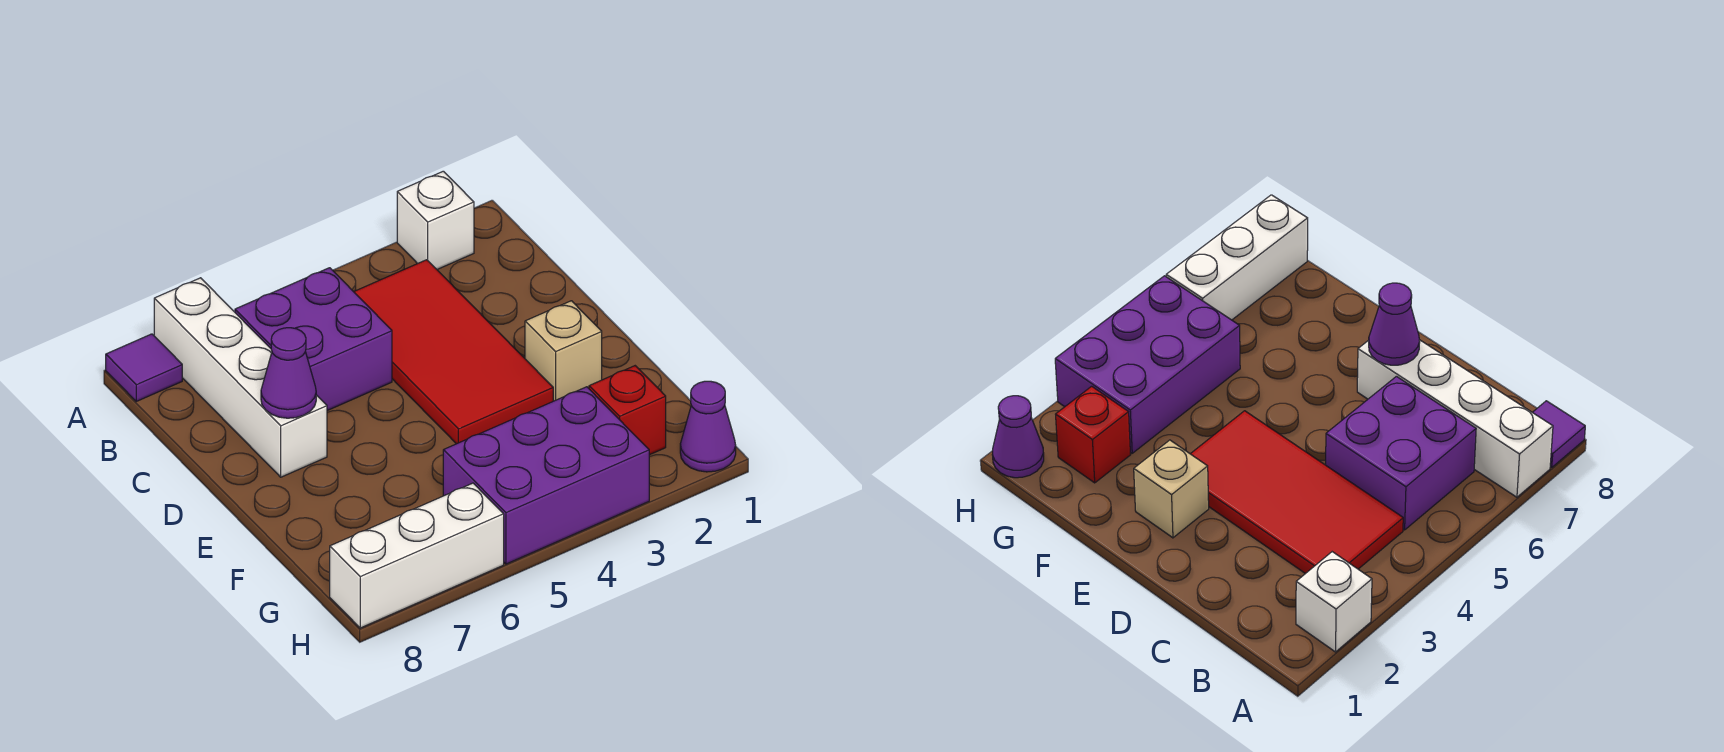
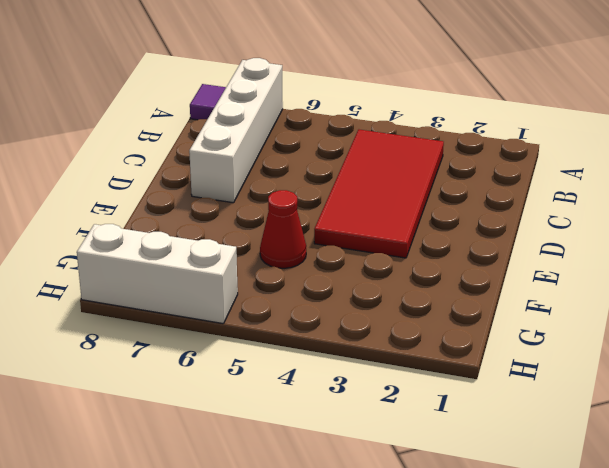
red cone F5 level 1 -> none
none -> white brick A2 level 1
none -> purple brick B5:C6 level 1

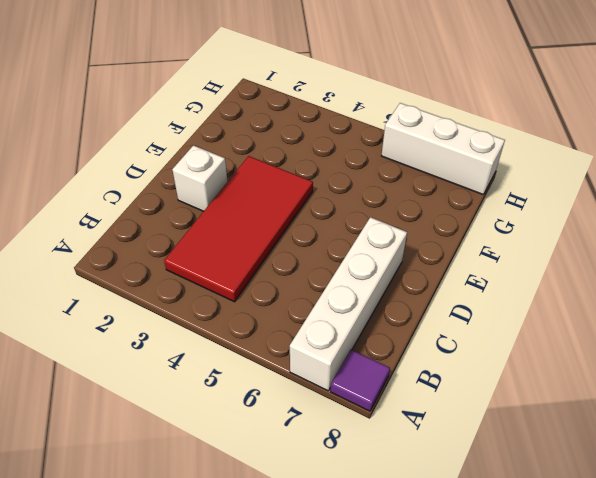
white brick D2 level 1 -> white brick A2 level 1
none -> purple brick B5:C6 level 1
none -> tan brick E2 level 1

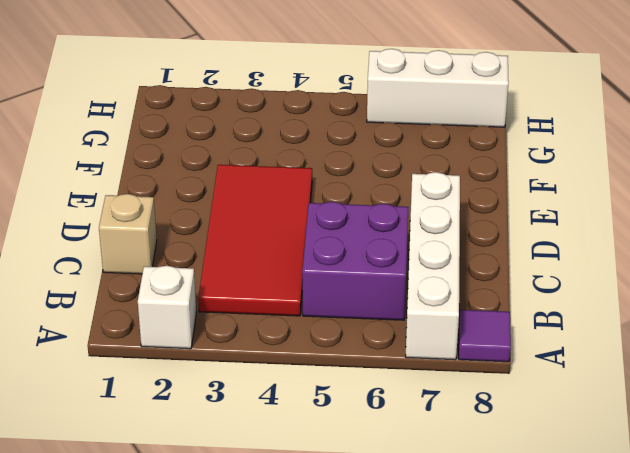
tan brick C1 level 1 -> tan brick E2 level 1
none -> red brick G2 level 1
none -> purple brick G3:H5 level 1

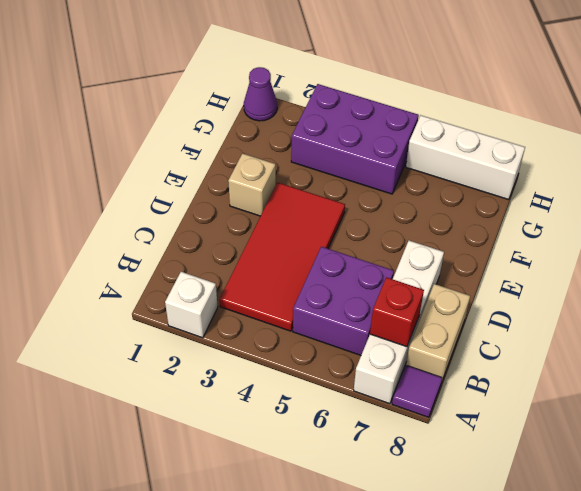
red brick B7 level 2 -> red brick G2 level 1
tan brick B8:C8 level 1 -> none
none -> purple cone D7 level 2

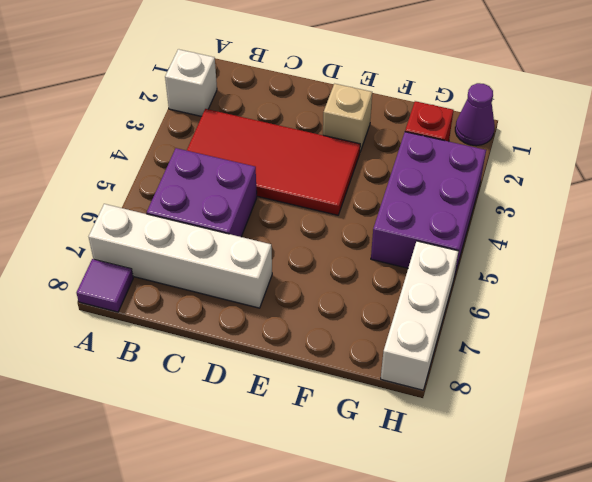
none -> purple cone D7 level 2

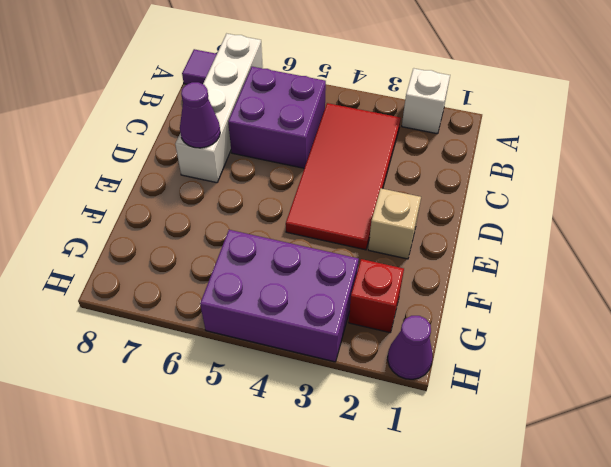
none -> white brick H6:H8 level 1

